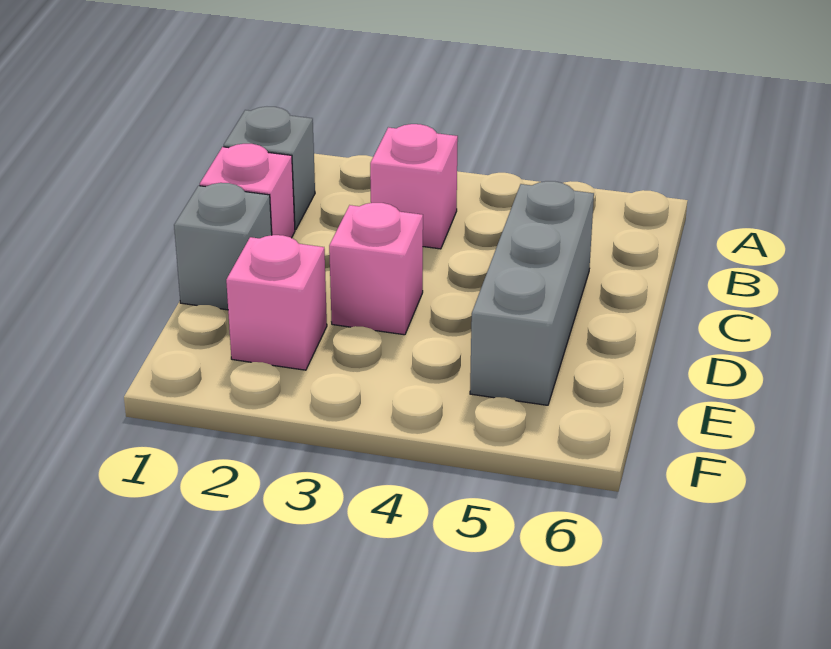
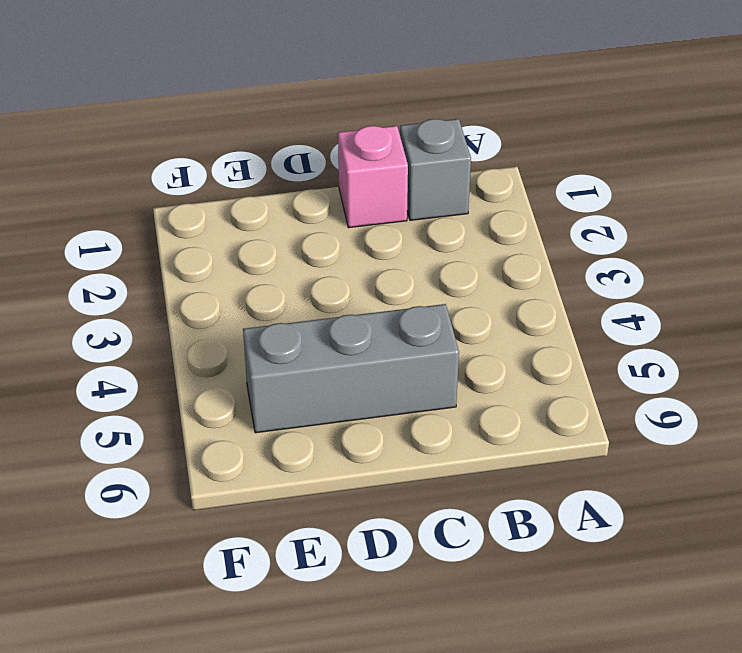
none -> pink brick B3 level 1
none -> grey brick D1 level 1

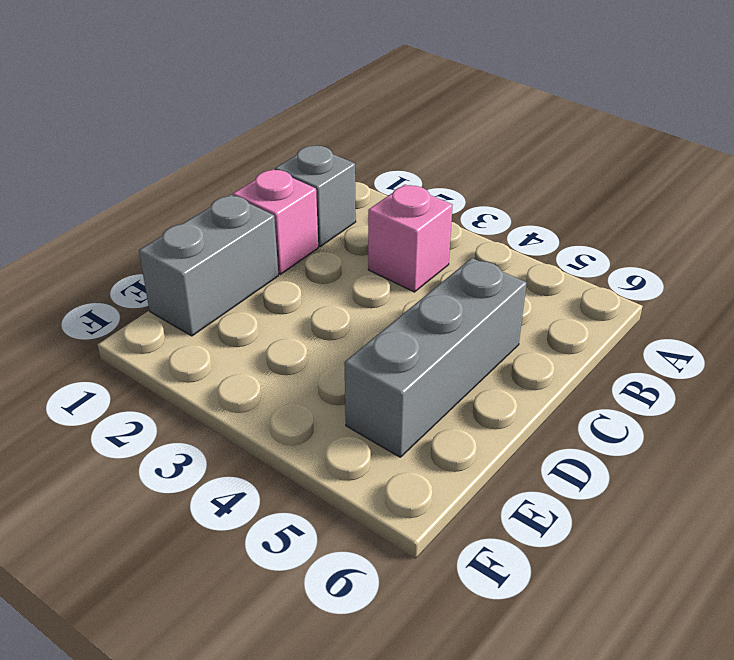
grey brick D1:E1 level 1 -> grey brick D1 level 1
none -> pink brick D3 level 1
none -> pink brick E2 level 1

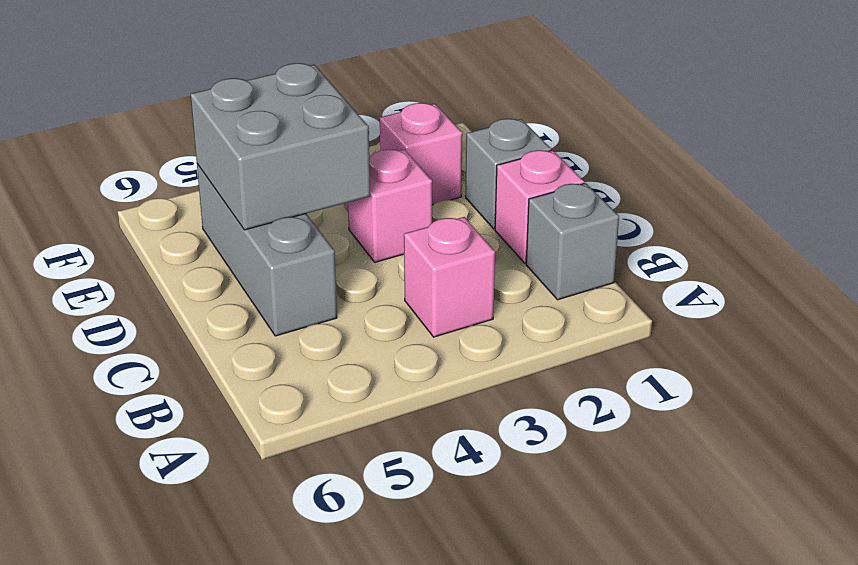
grey brick D4:E5 level 2 -> none

